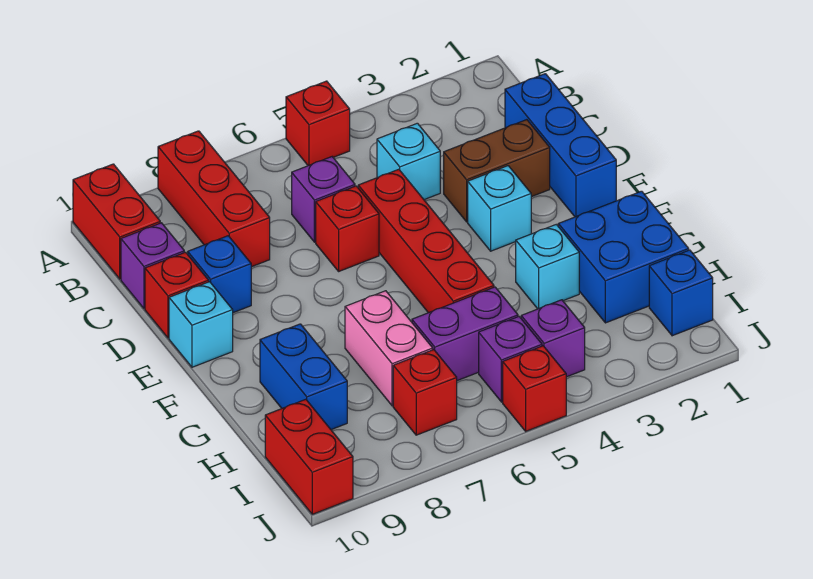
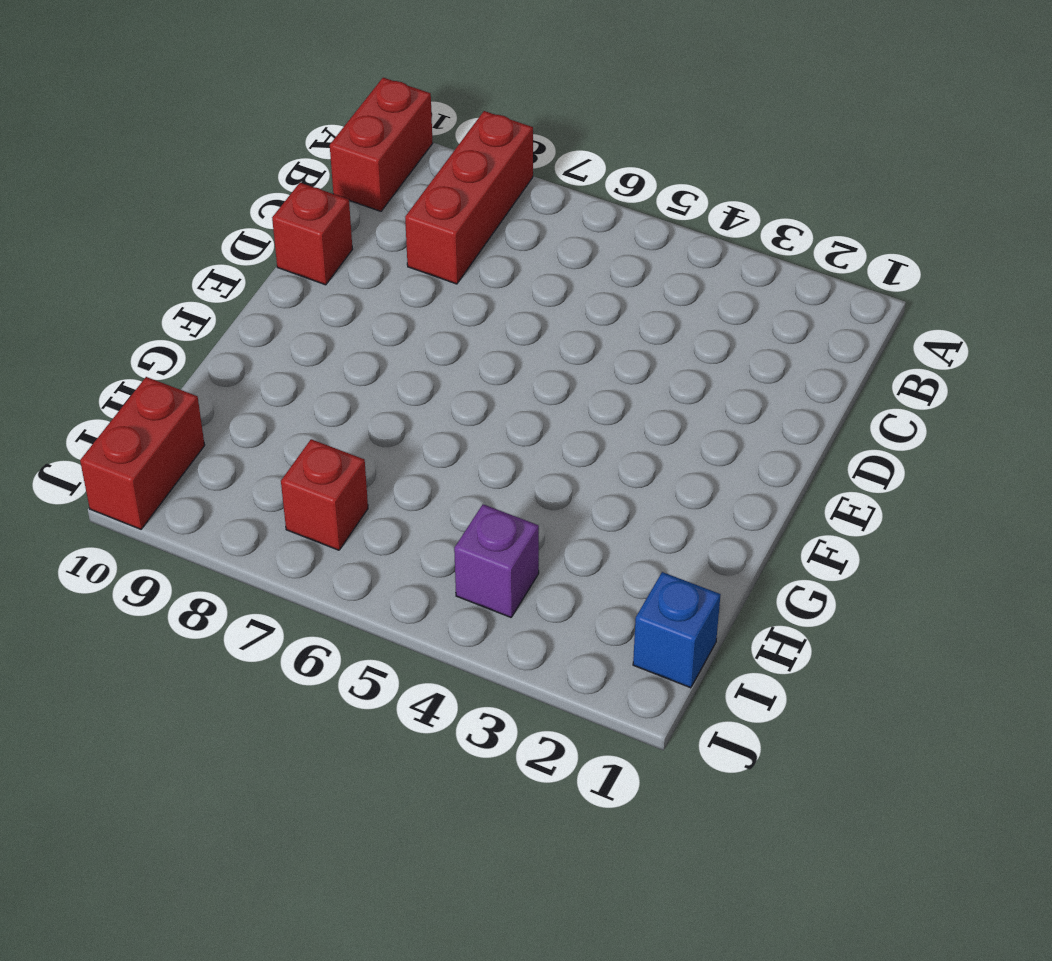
none -> red brick A5 level 1
none -> blue brick C1:E1 level 1
none -> cyan brick C4 level 1

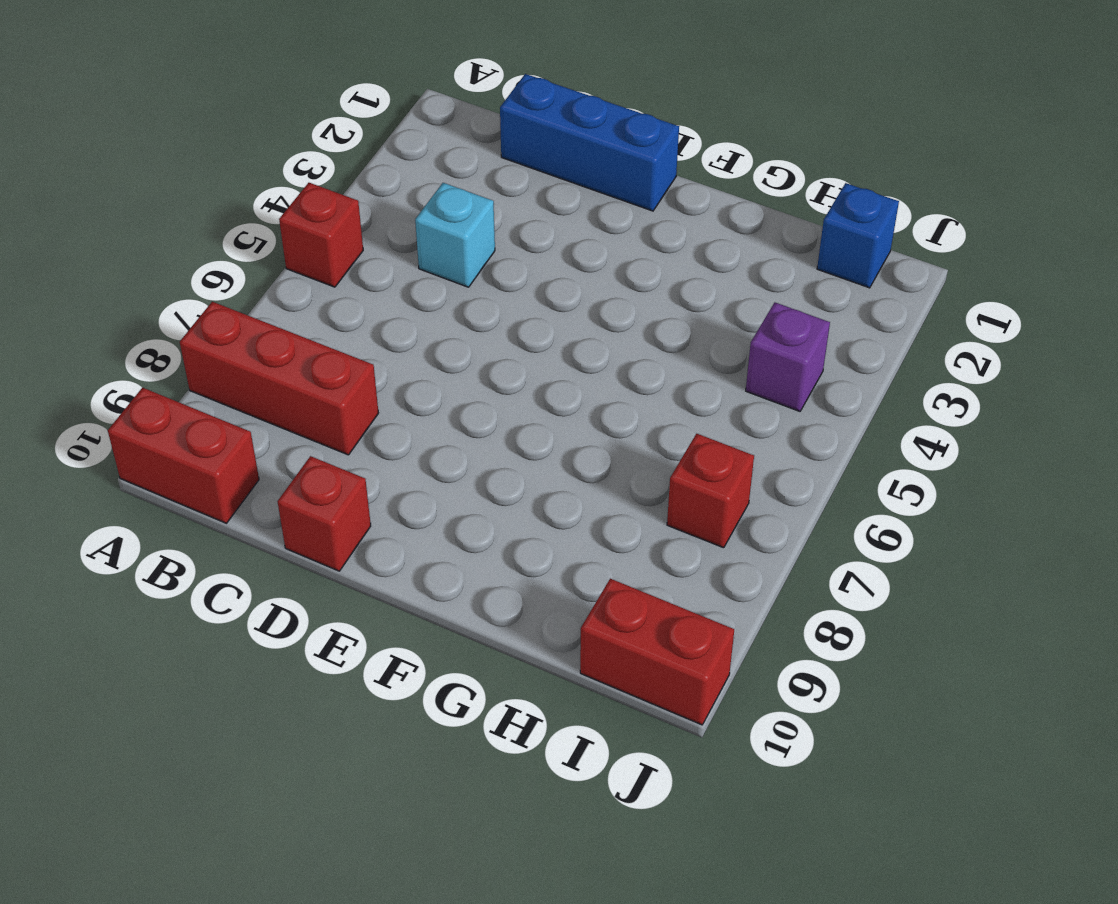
none -> purple brick C6 level 1
none -> purple brick C10 level 1
none -> brown brick D2:D3 level 1

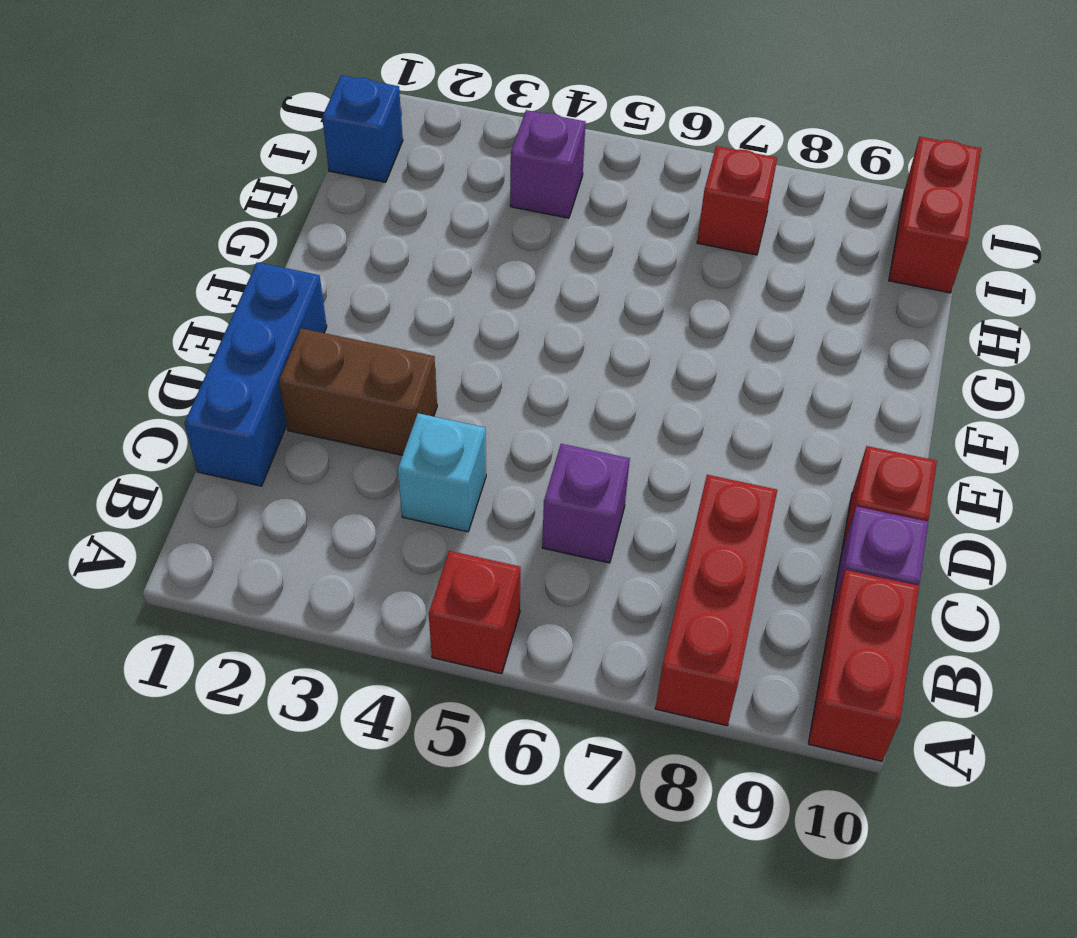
none -> red brick D5:G5 level 1
none -> red brick D6 level 1
none -> blue brick D9 level 1

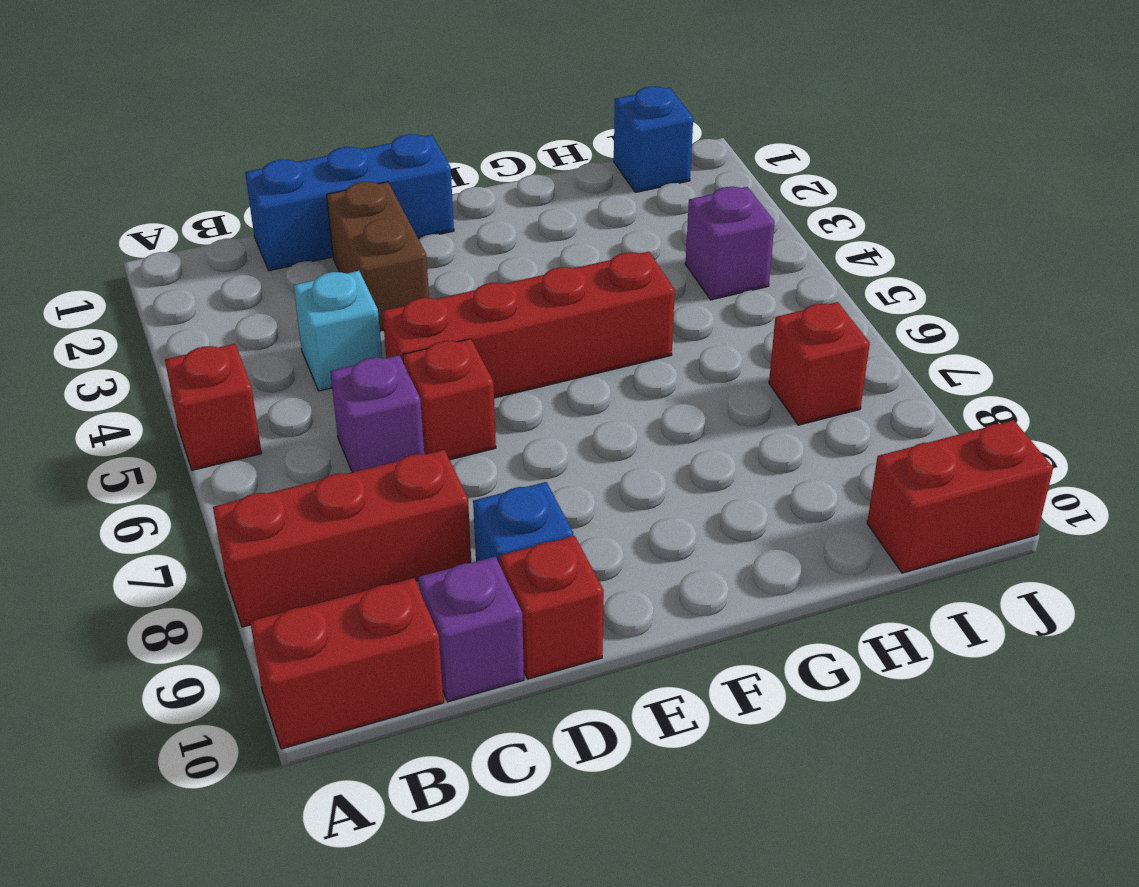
none -> cyan brick E3 level 1
none -> cyan brick E10 level 1
none -> blue brick G1:H2 level 1

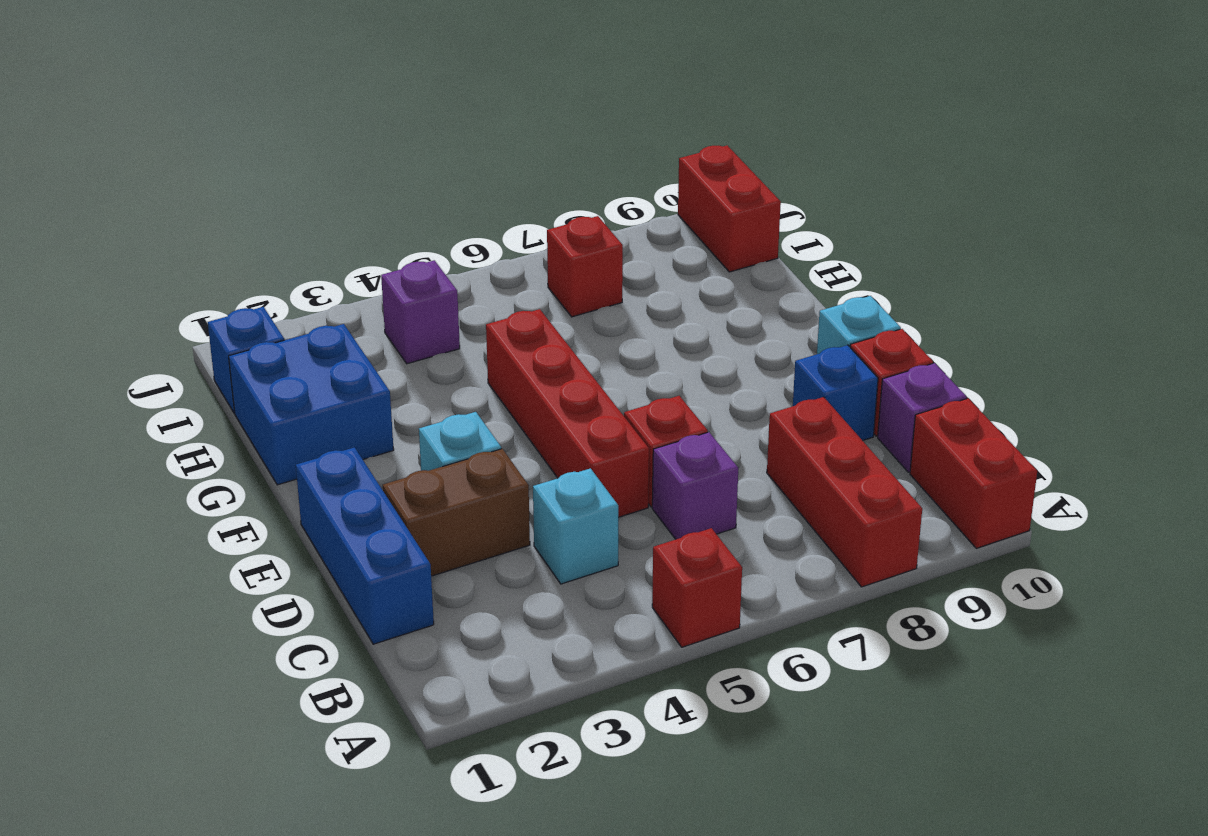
none -> cyan brick G3 level 1
none -> pink brick G7:H7 level 1
none -> blue brick G9:H9 level 1

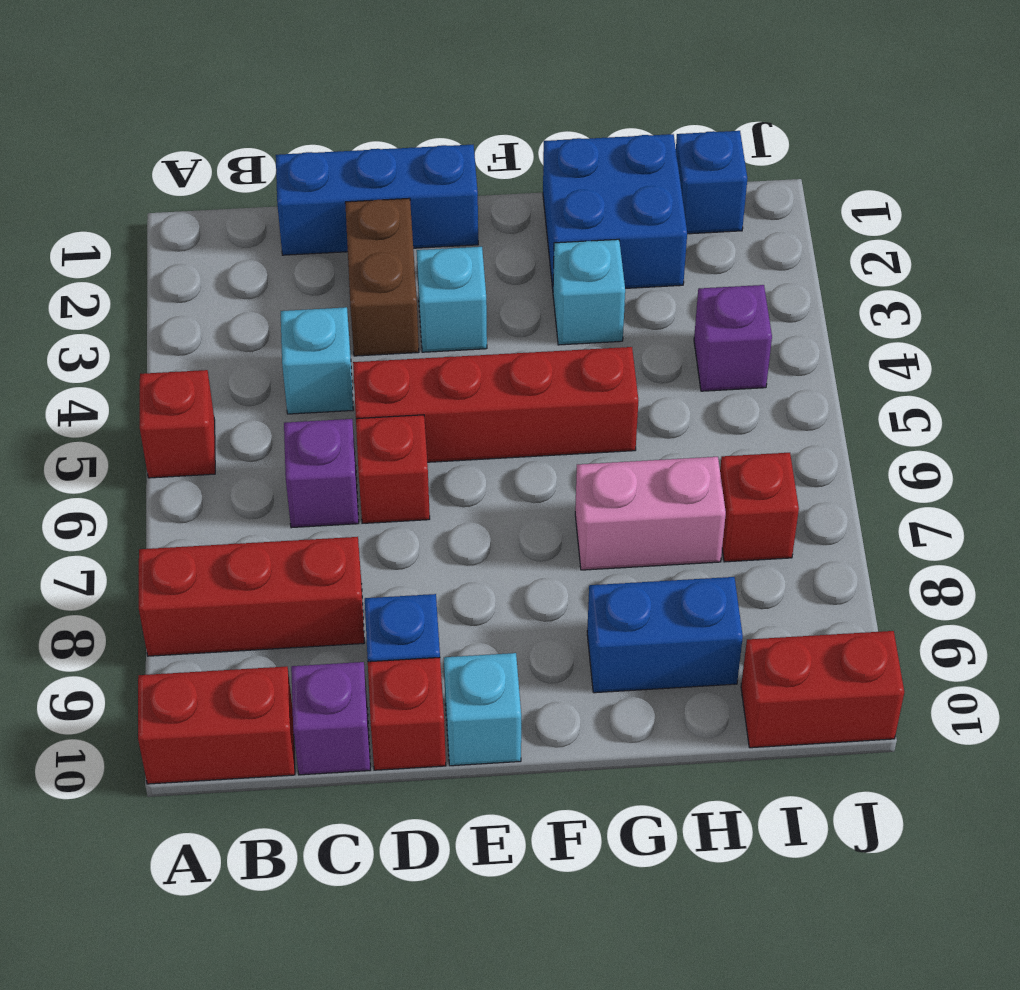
none -> purple brick H5:H6 level 1
none -> purple brick I5 level 1
none -> red brick J5 level 1

